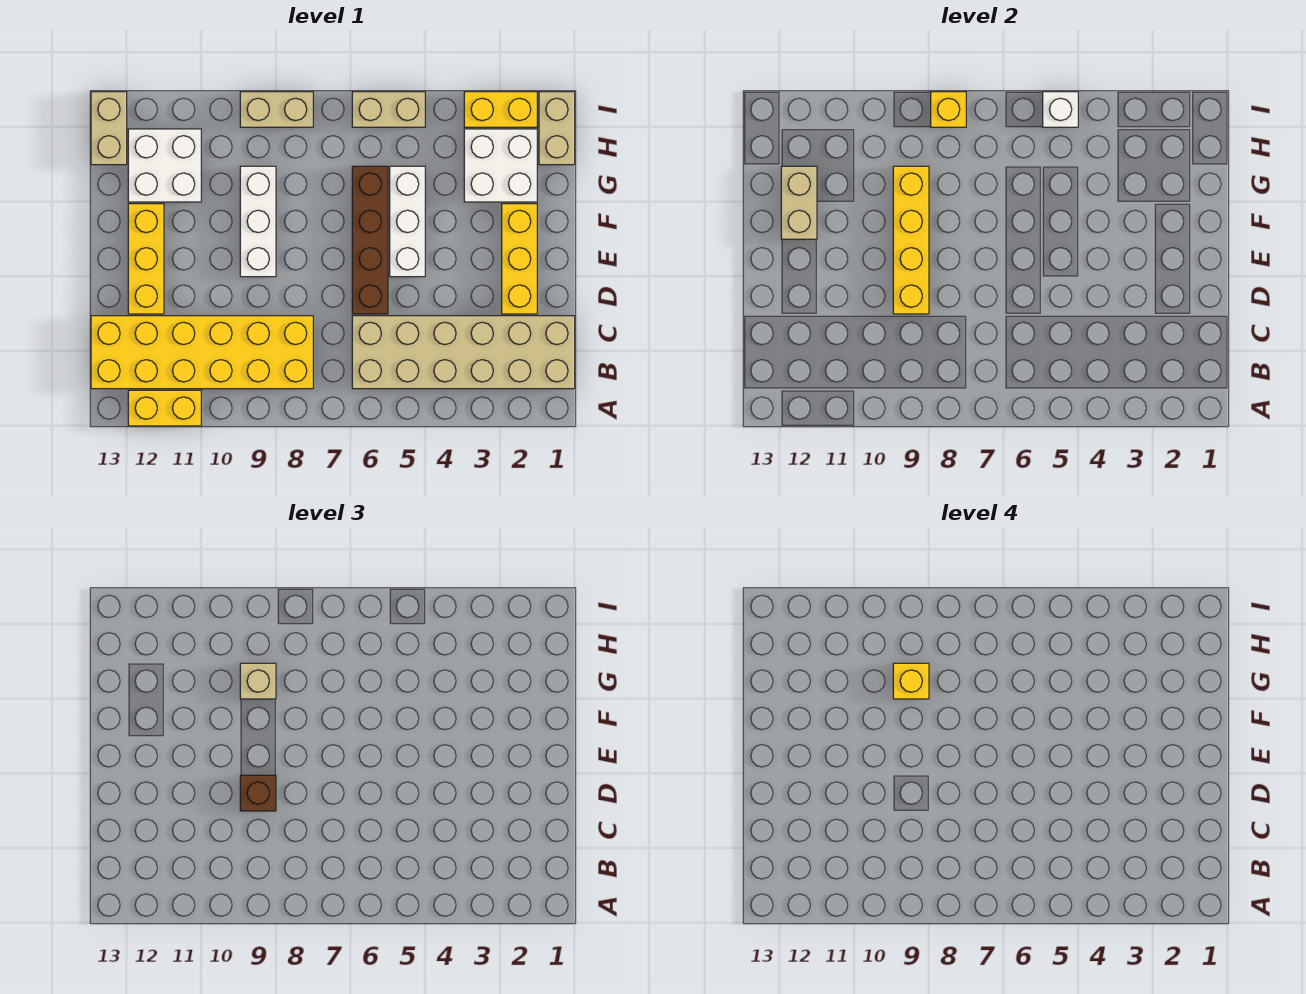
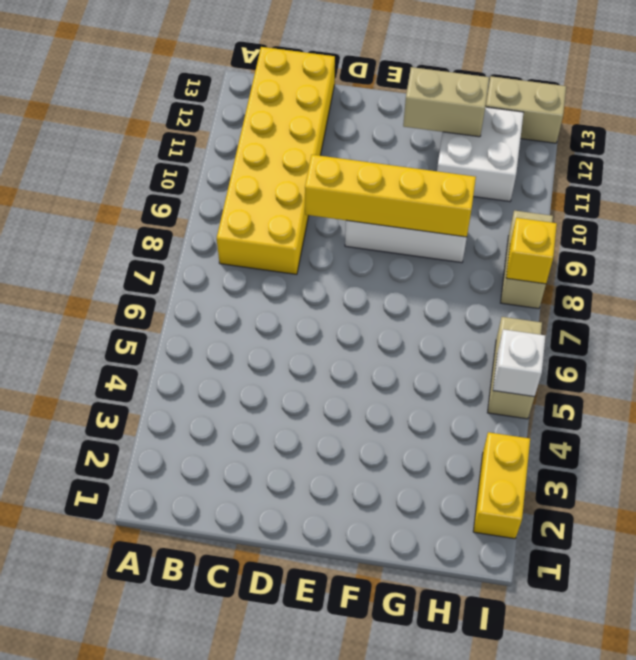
none -> yellow brick A11:A12 level 1
none -> tan brick B1:C6 level 1
none -> yellow brick D2:F2 level 1

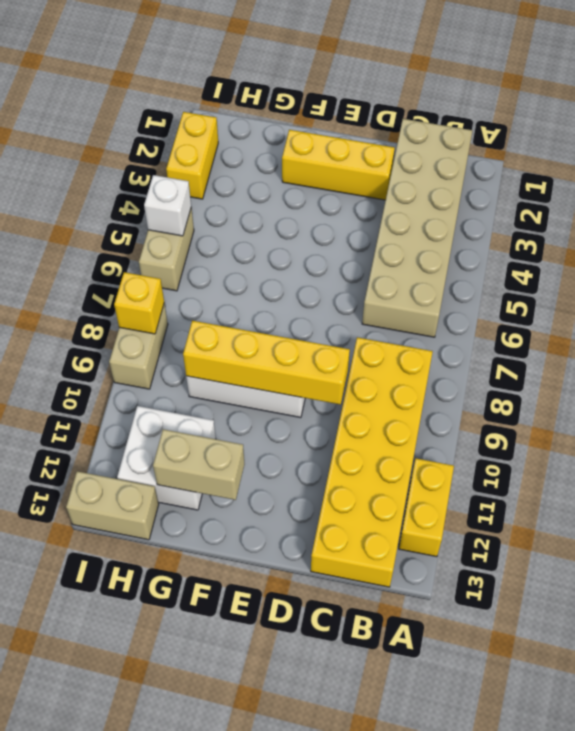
none -> brown brick D6:G6 level 1
none -> yellow brick D12:F12 level 1
none -> white brick E5:G5 level 1

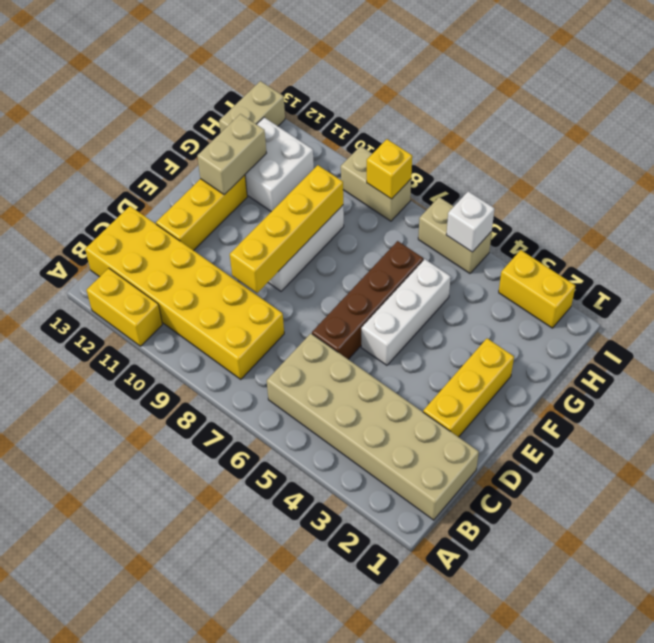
none -> white brick G2:H3 level 1
none -> tan brick H1:I1 level 1
none -> brown brick D9 level 3

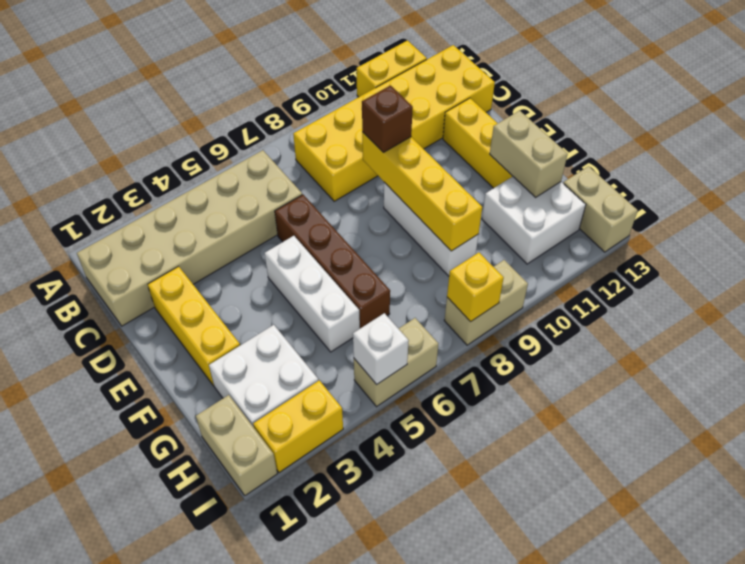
none -> tan brick G9 level 3
none -> yellow brick G9 level 4

